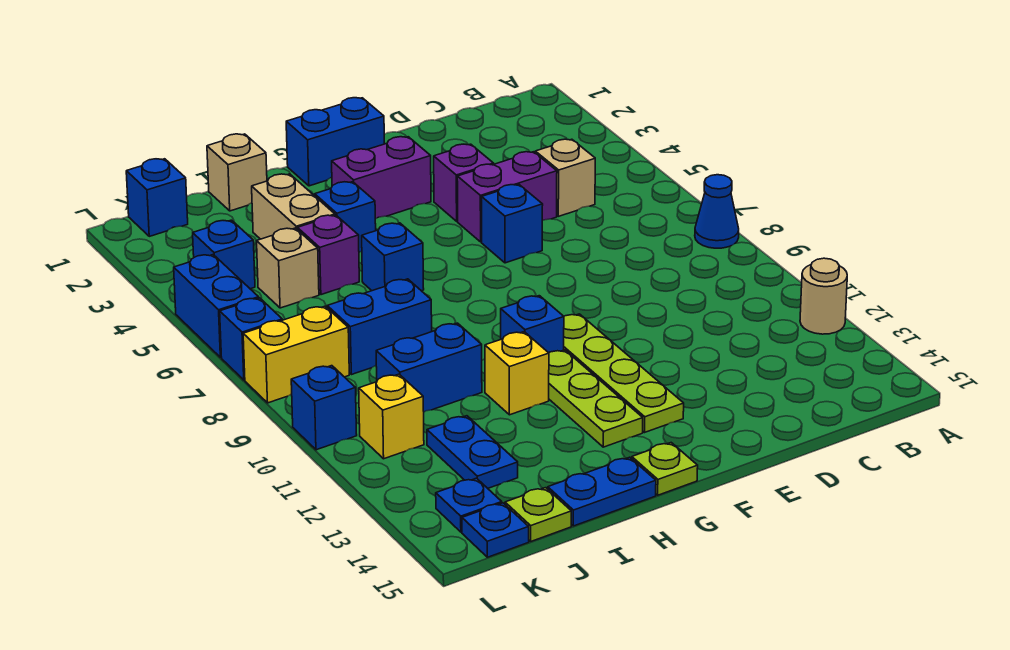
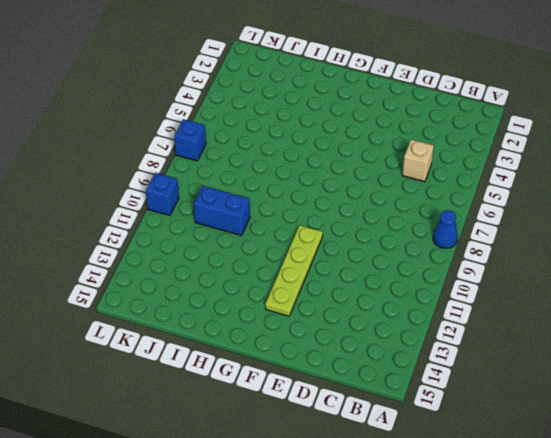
none -> tan round brick A12 level 1
none -> purple brick D5:E5 level 1
none -> purple brick E4 level 1
none -> blue brick E6 level 1

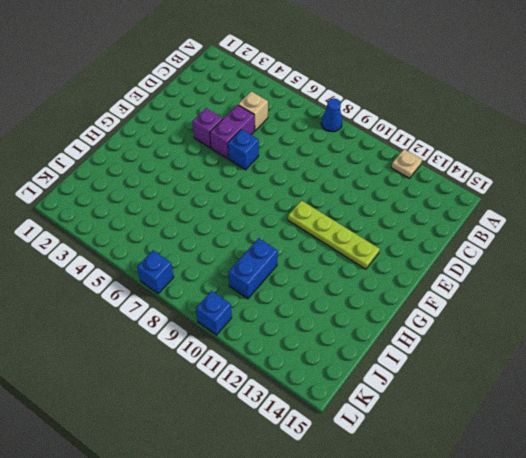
tan plate A12 level 1 -> tan round brick A12 level 1
none -> blue brick F1:G1 level 1
none -> purple brick F3:G3 level 1
none -> blue brick G10 level 1
none -> lime plate G11:G13 level 1

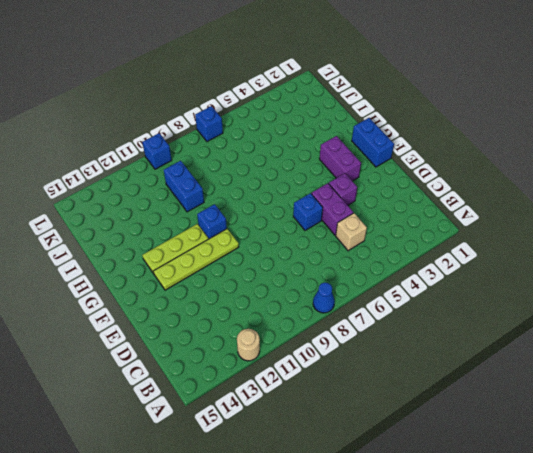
none -> lime plate G15 level 1
none -> blue brick H4 level 1
none -> blue brick H6 level 1
none -> yellow brick H11 level 1

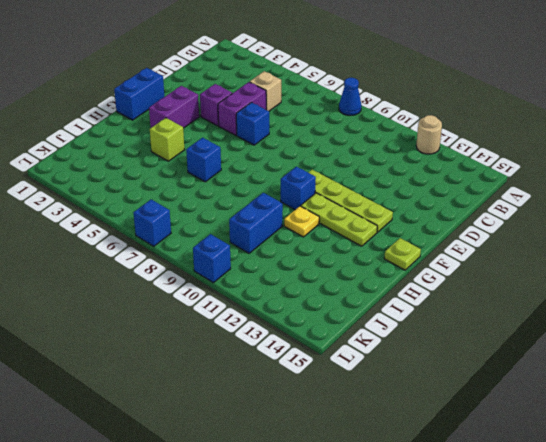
lime brick H4 level 1 -> blue brick H4 level 1
yellow plate H11 level 1 -> yellow brick H11 level 1
none -> blue plate H15:I15 level 1
none -> tan brick I1 level 1
none -> tan brick I3:I4 level 1
none -> purple brick I5 level 1

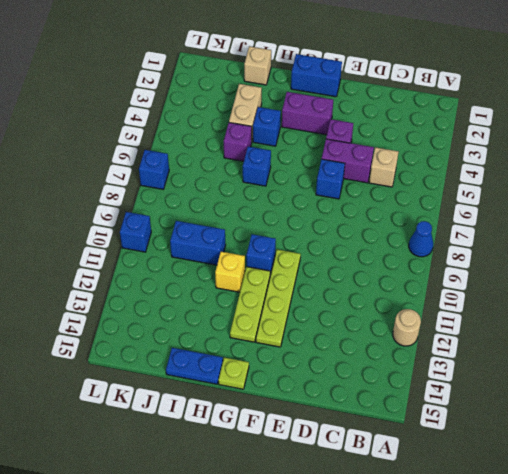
none -> blue brick I8:J8 level 1
none -> tan brick J5 level 1
none -> blue plate J12:J13 level 1
none -> lime plate J15 level 1

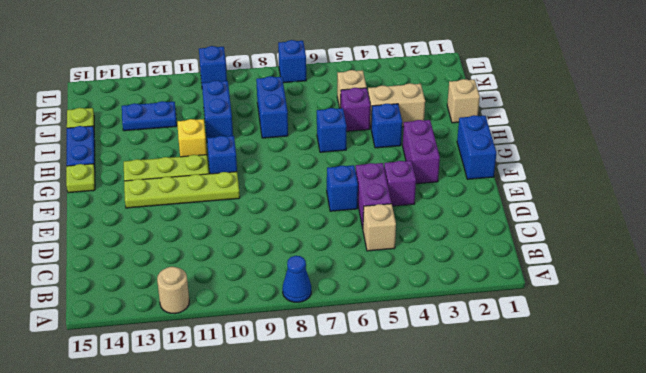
none -> blue brick K1 level 1
none -> blue brick K4 level 1
none -> yellow brick K8:L8 level 1
none -> yellow brick K11 level 1

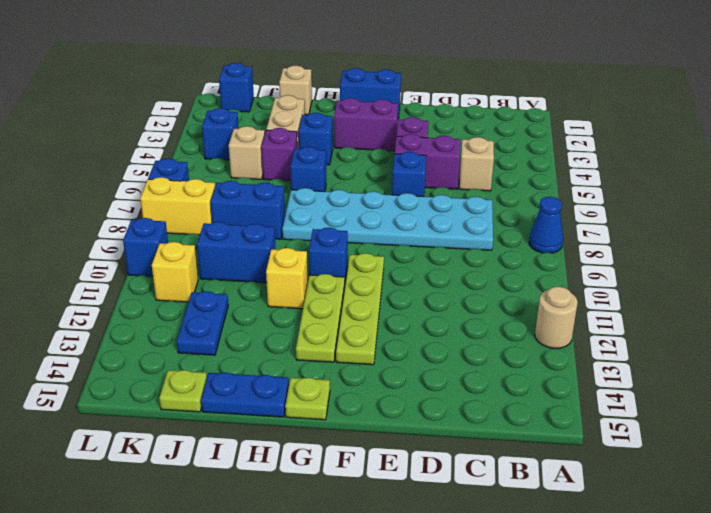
cyan plate C7:H8 level 1 -> none
none -> blue plate K14 level 1
none -> blue plate K15 level 1
none -> blue brick L5:L6 level 1

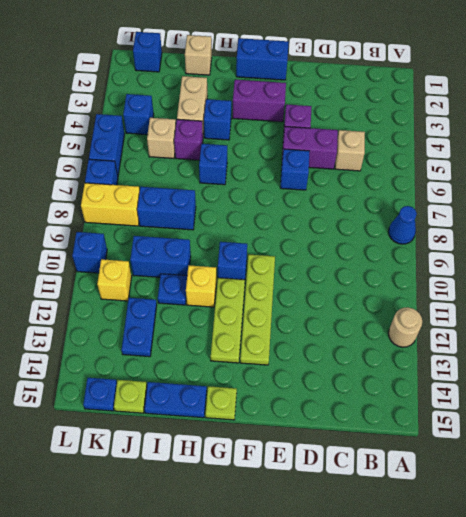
blue plate I11 level 1 -> blue plate K14 level 1

